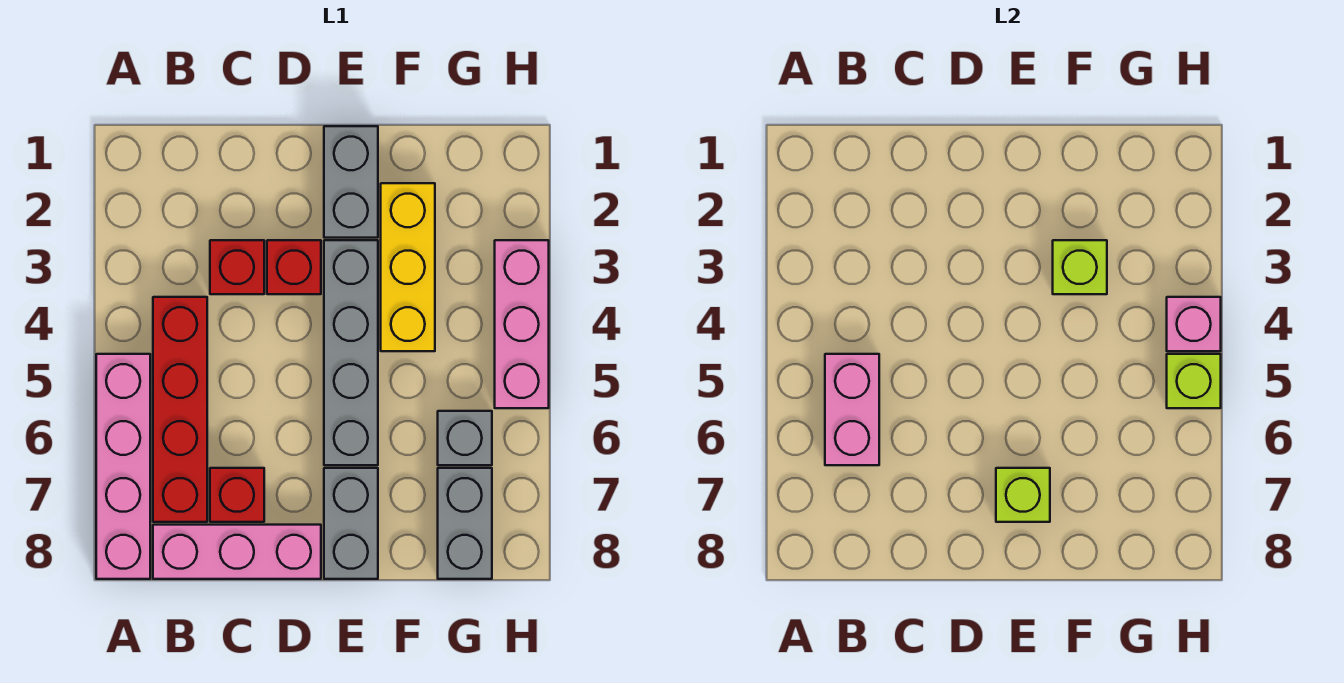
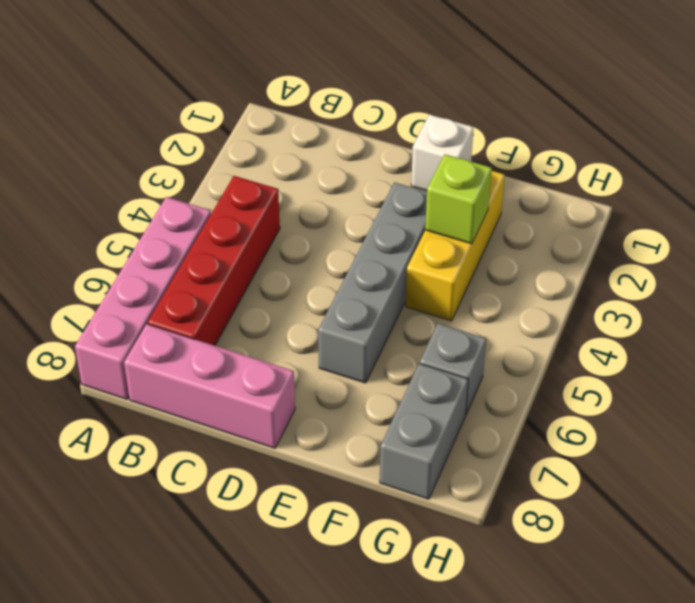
white brick E1 level 1 -> grey brick E1:E2 level 1
none -> red brick C3 level 1
none -> red brick C7 level 1
none -> red brick D3 level 1

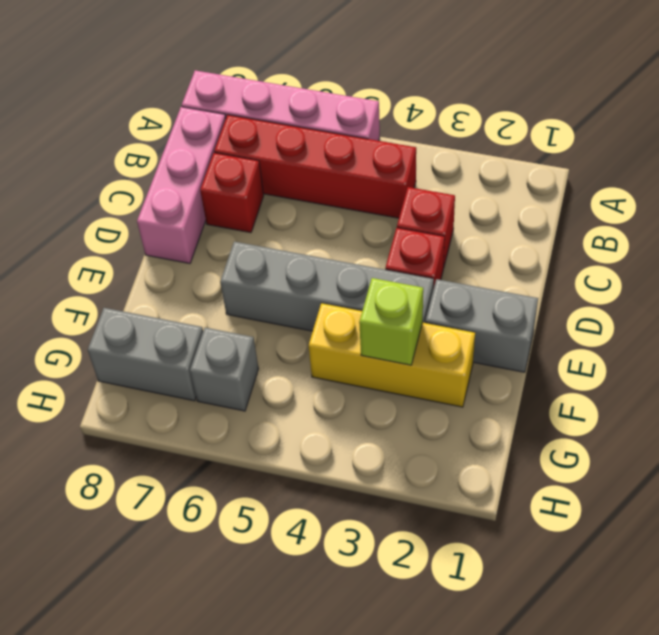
none -> grey brick E7:E8 level 1
none -> pink brick H3:H5 level 1
none -> pink brick B5:B6 level 2

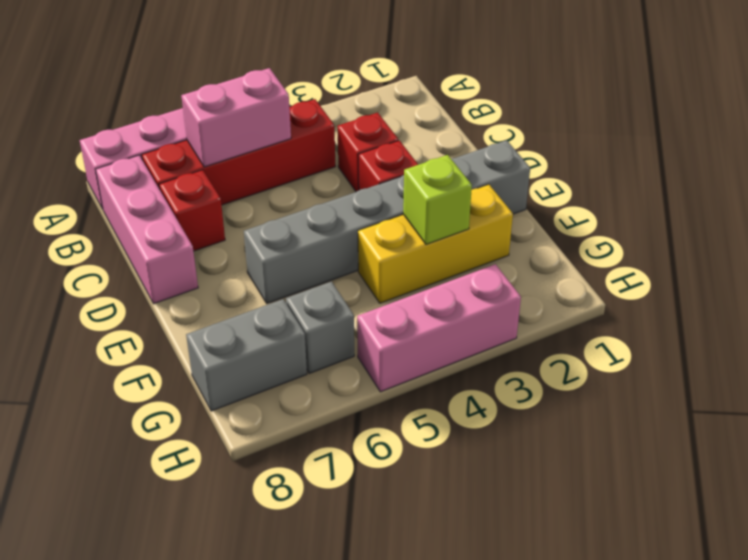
none -> grey brick E7:E8 level 1
none -> lime brick E7 level 2
none -> pink brick H4 level 2

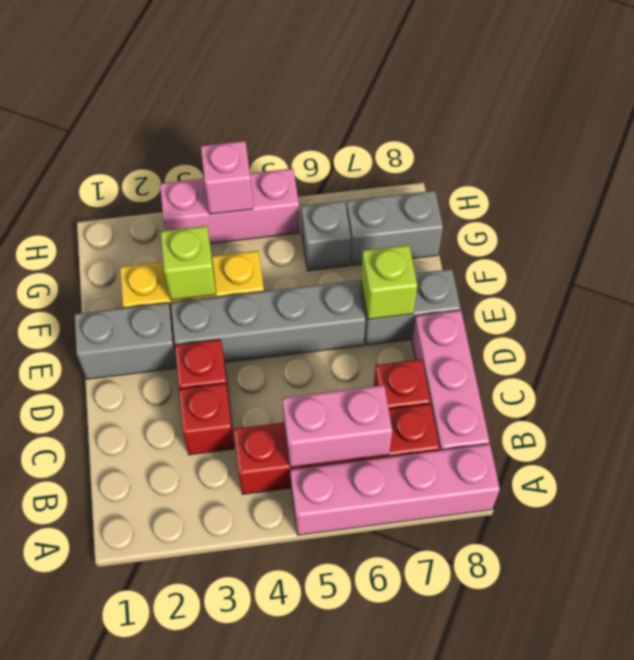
none -> lime brick H5 level 2

